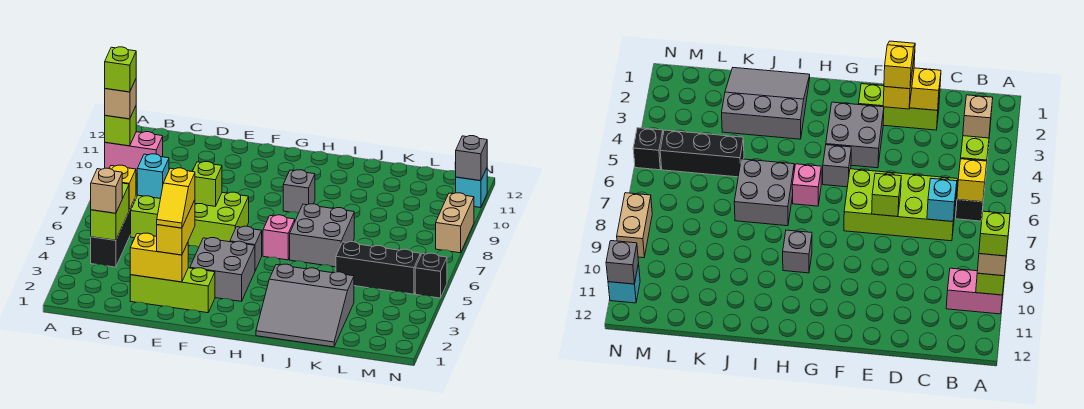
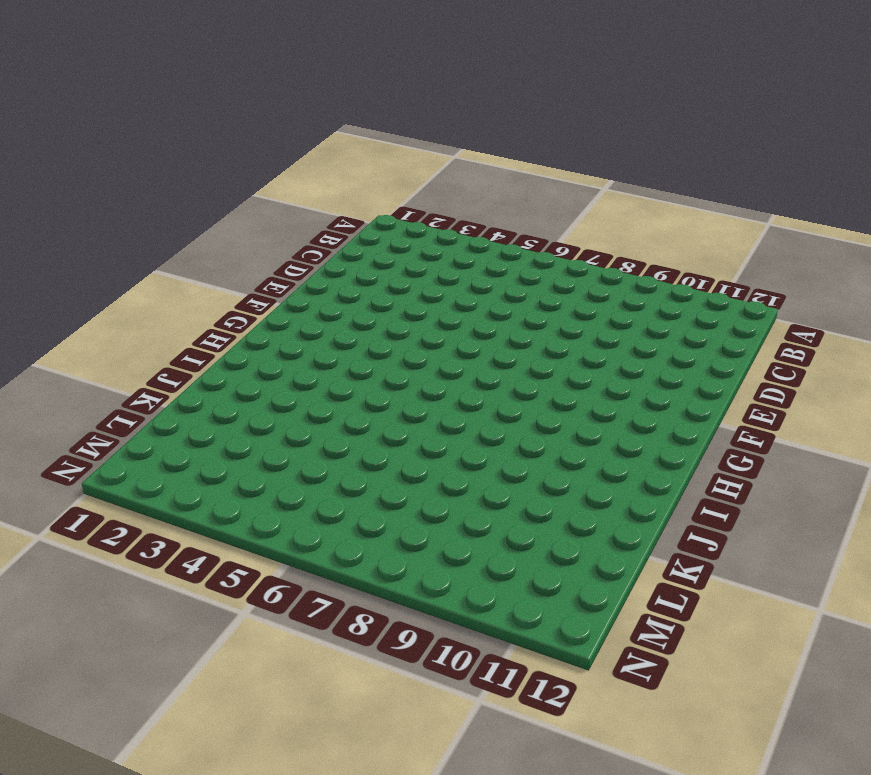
none -> pink brick A10:B10 level 1
none -> black brick B4:B6 level 1
none -> lime brick C6:F7 level 1

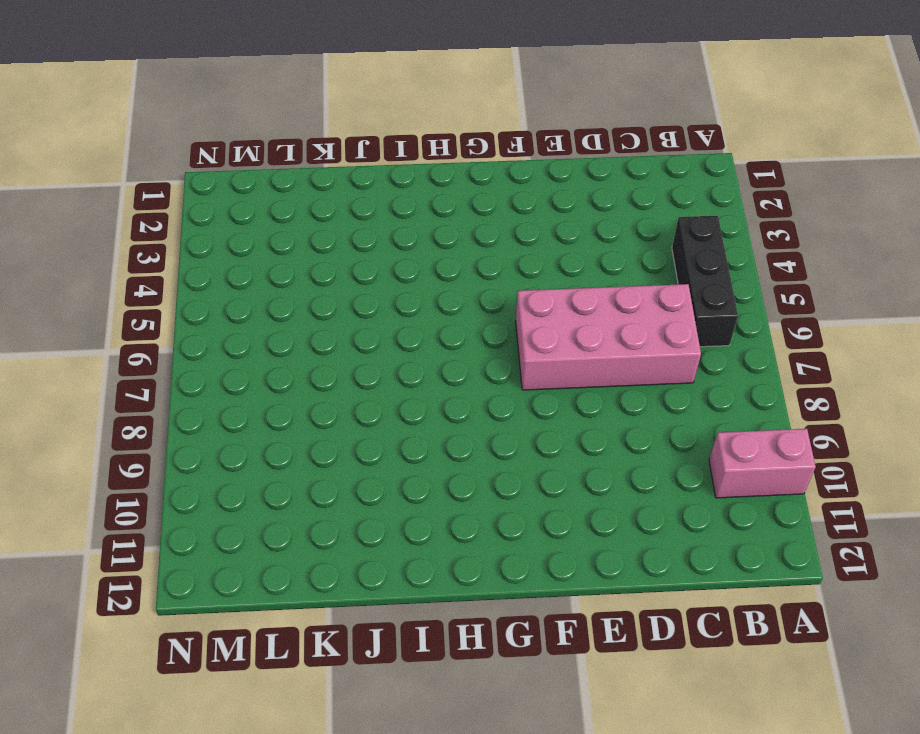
pink brick C6:F7 level 1 -> lime brick C6:F7 level 1
none -> lime brick D2:F2 level 1
none -> grey brick F3:G4 level 1
none -> grey brick G5 level 1

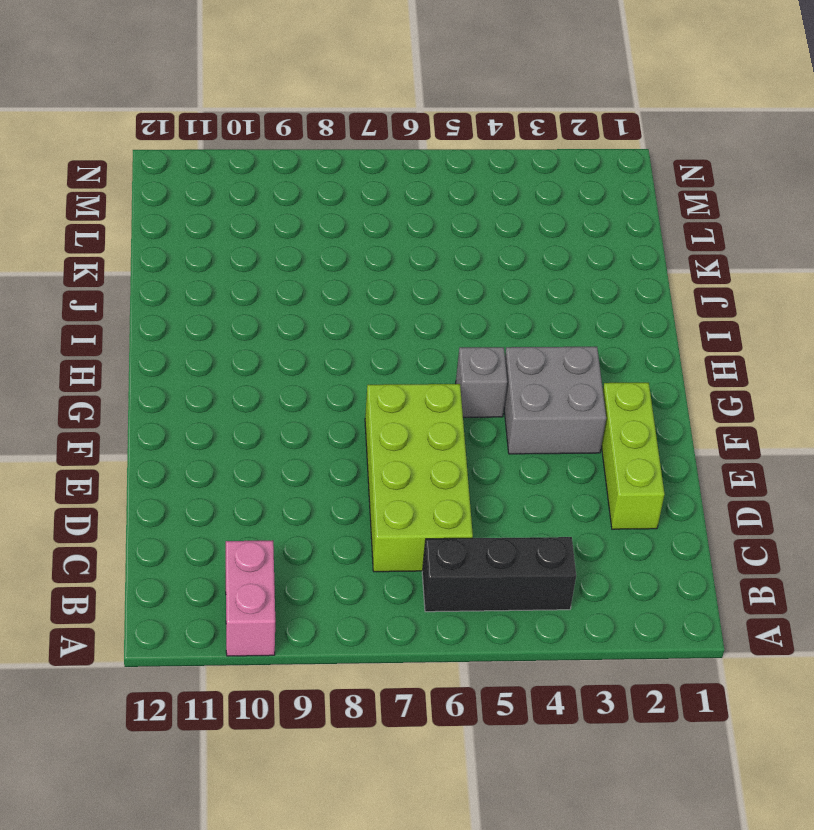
none -> pink brick H6 level 1
none -> grey brick H9 level 1
none -> grey slope I1:K3 level 1 top 3

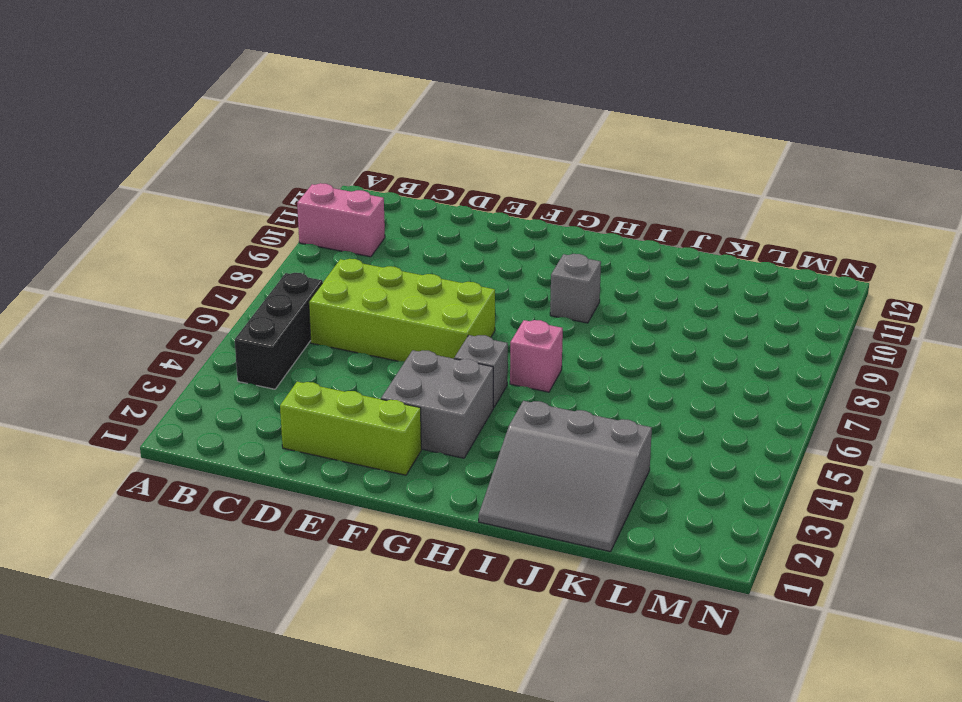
none -> grey brick I6:J7 level 1
none -> black brick K5:M5 level 1
none -> black brick N5 level 1

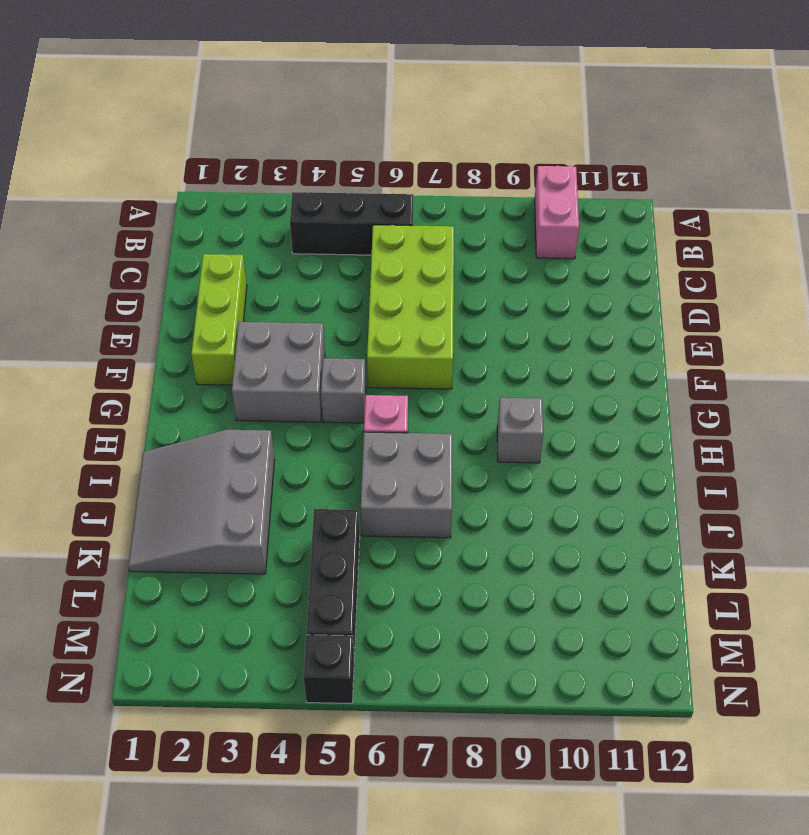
none -> tan brick N8:N9 level 1
none -> cyan brick N11 level 1
none -> lime brick A10 level 2

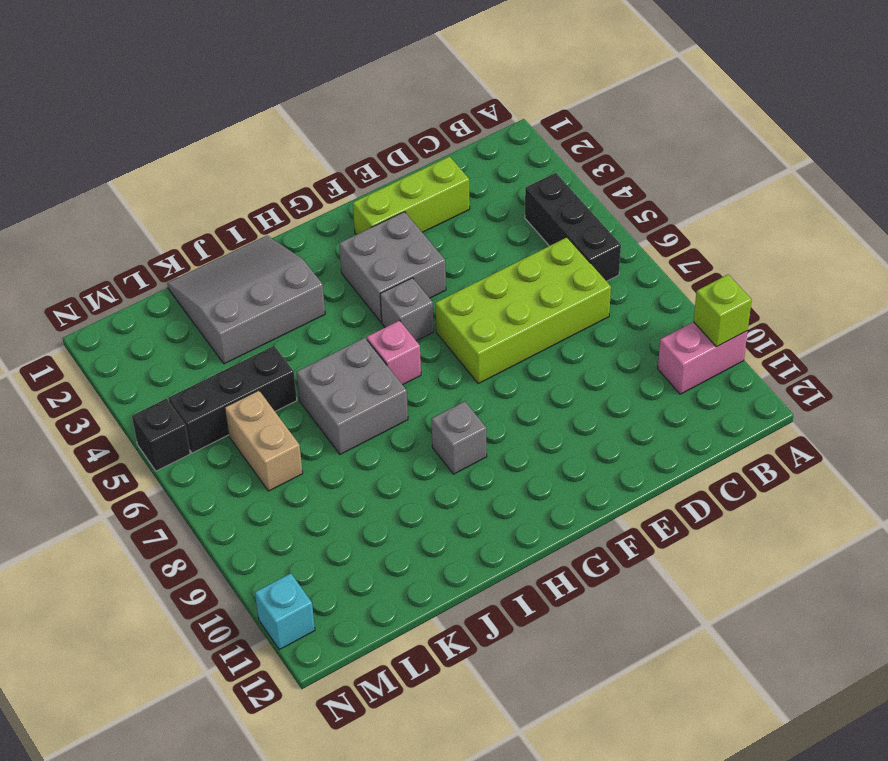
tan brick L6:L7 level 1 -> tan brick N8:N9 level 1
none -> lime brick B4:B5 level 2
none -> yellow brick B6 level 2
none -> cyan brick C7 level 2

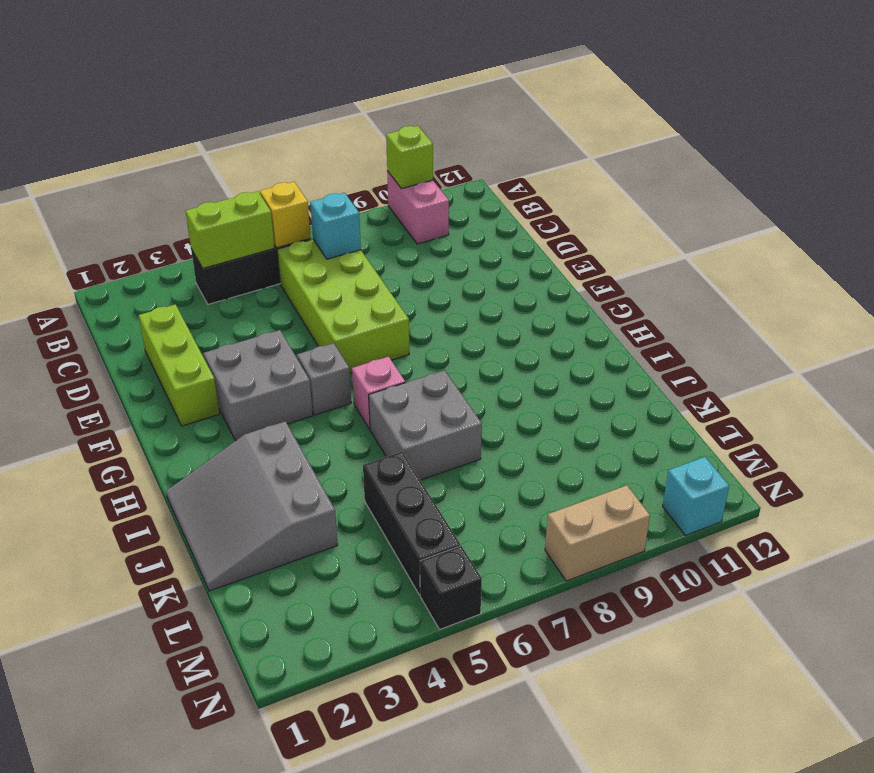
none -> grey brick H9 level 1
none -> yellow brick D2:E2 level 2
none -> lime brick E7 level 2

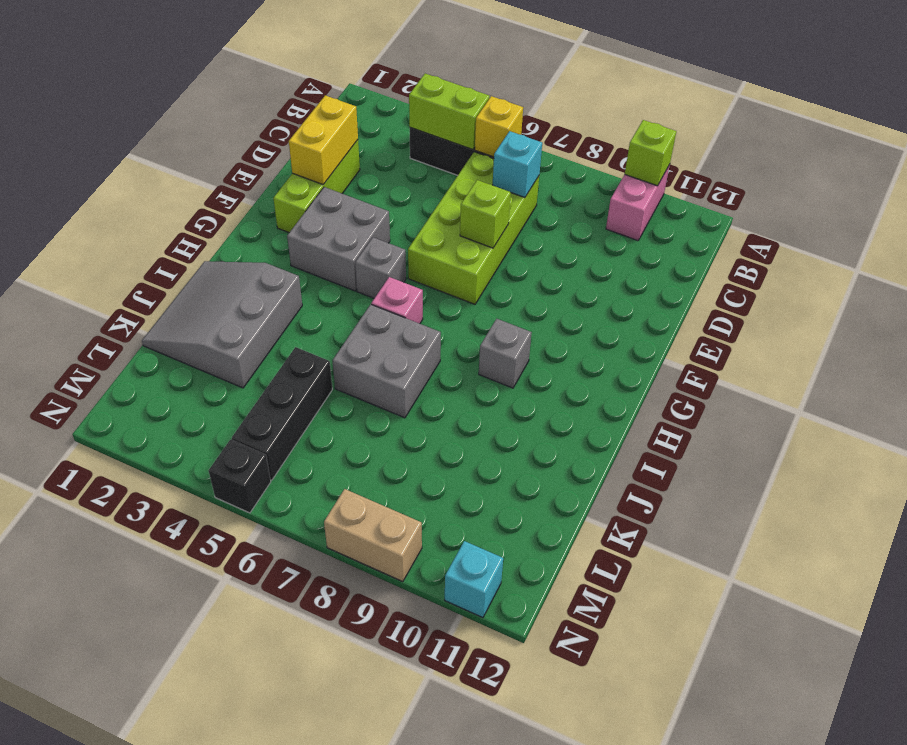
none -> grey brick N11 level 2
none -> tan brick A10 level 3
none -> tan brick B4 level 3

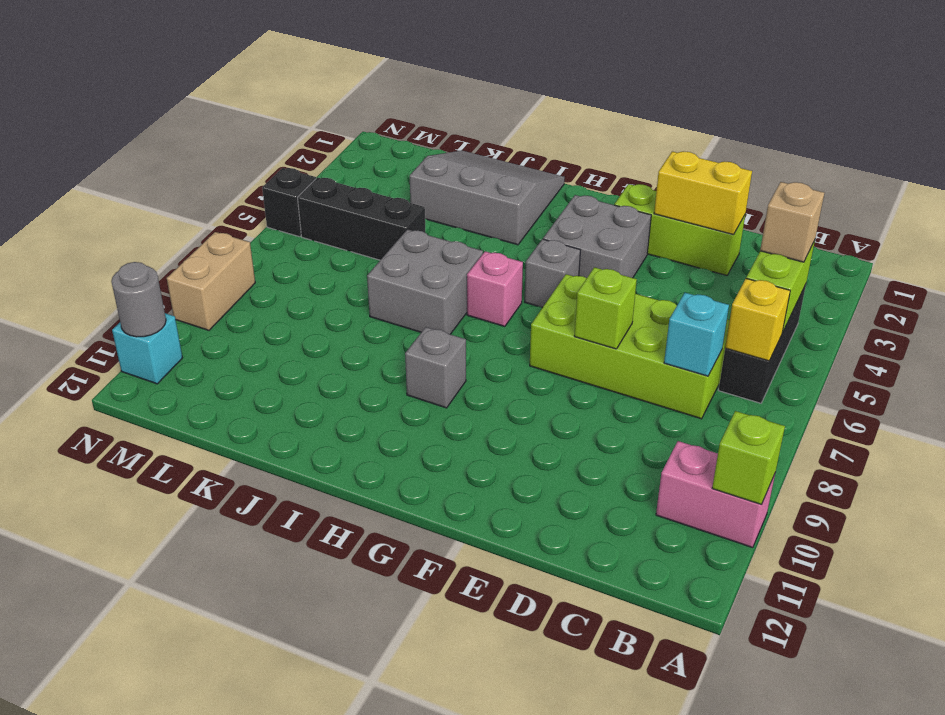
grey round brick N11 level 2 -> grey brick N11 level 2
none -> tan brick A10 level 3
none -> yellow brick E2:E3 level 3
none -> lime brick A10 level 4

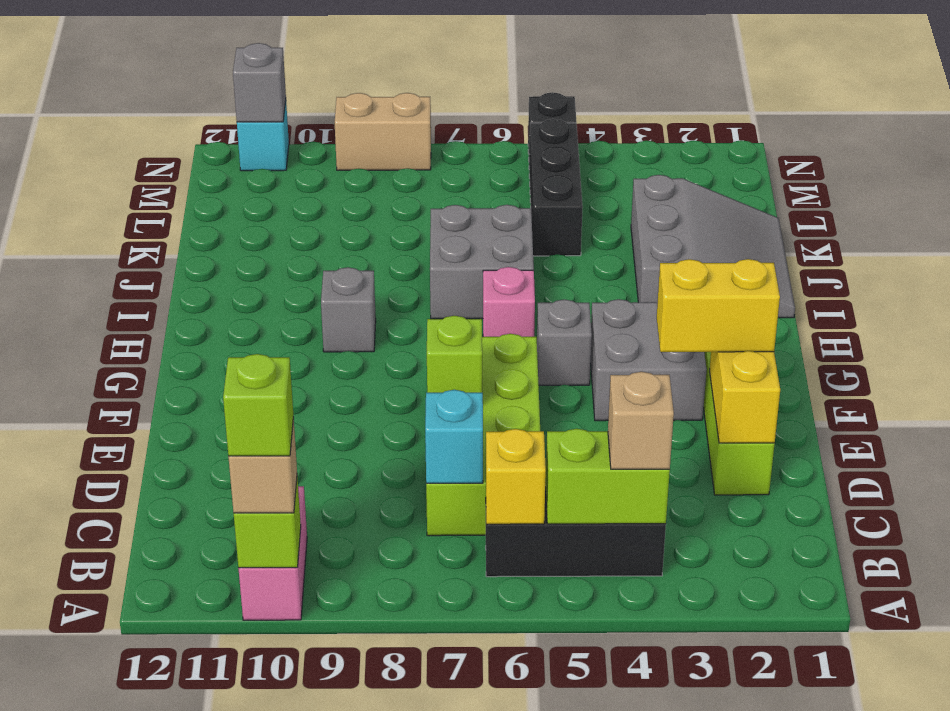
none -> yellow slope E2:E3 level 4 top 3

